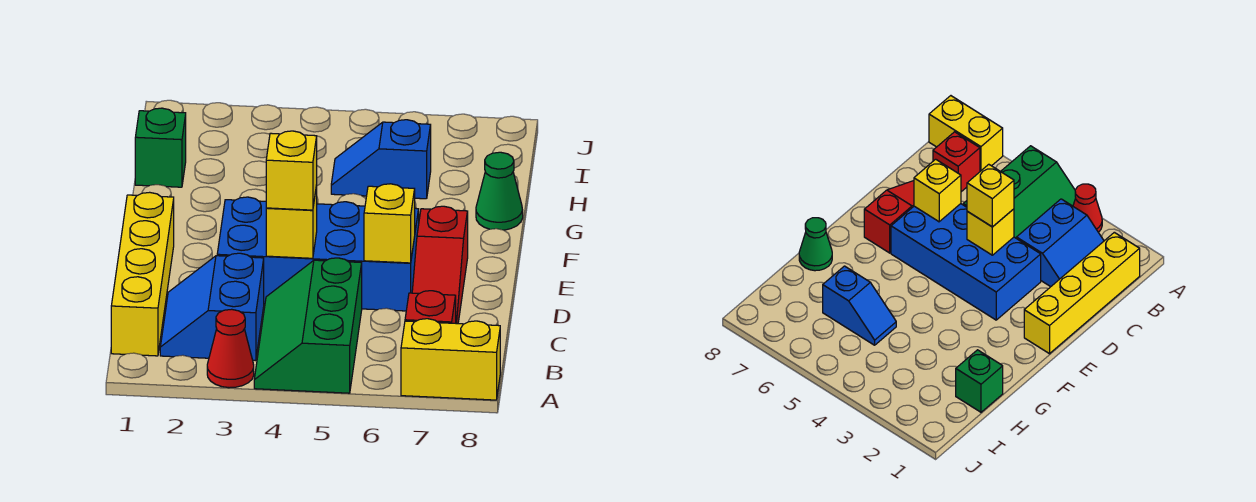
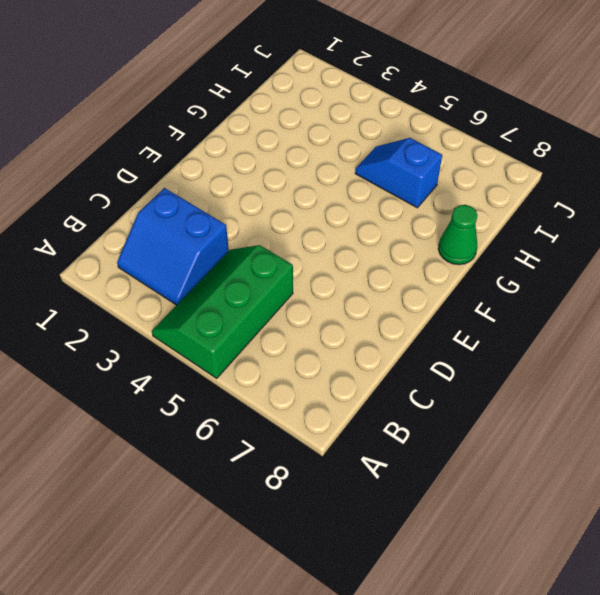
blue slope B2:C3 level 1 top C -> blue slope B2:C3 level 1 top 3
none -> red cone A3 level 1
none -> yellow brick A7:A8 level 1
none -> yellow brick B1:E1 level 1

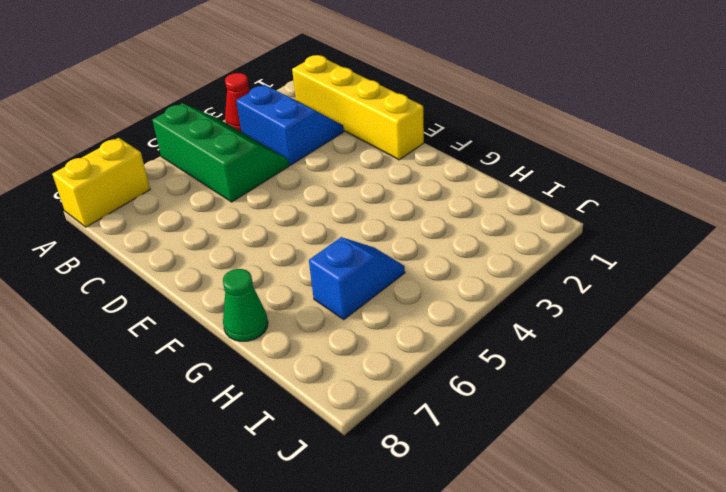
none -> red brick B7 level 1
none -> red slope C7:E7 level 1 top E
none -> blue brick D3:E6 level 1

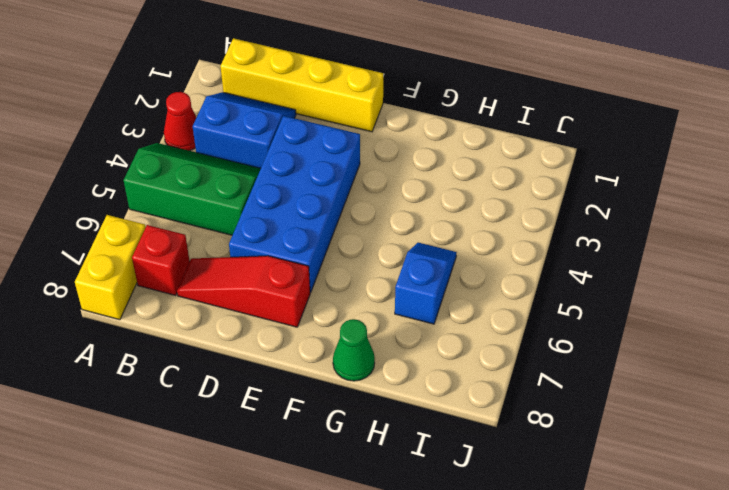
none -> green brick H1 level 1
none -> yellow brick D4 level 2
none -> yellow brick D6 level 2

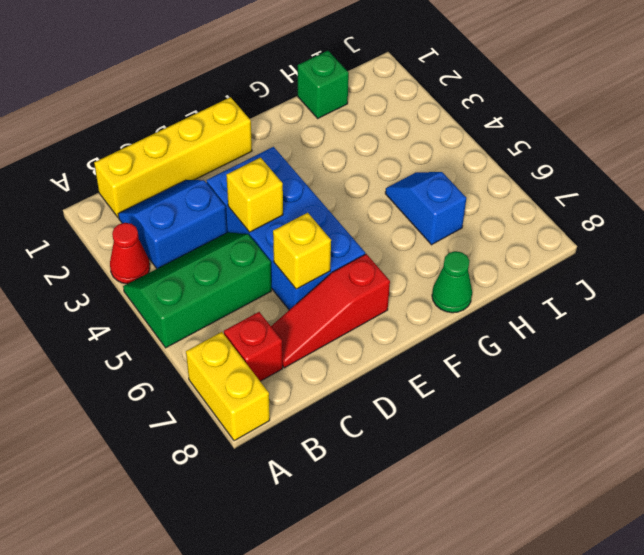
none -> yellow brick D4 level 3

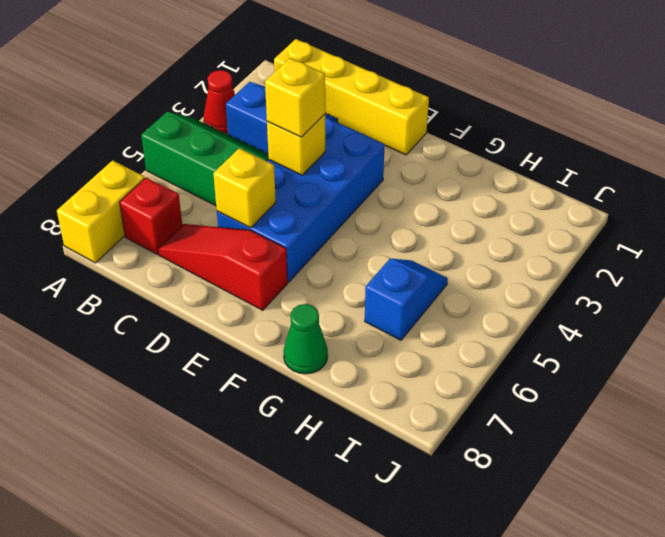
none -> green brick H1 level 1

